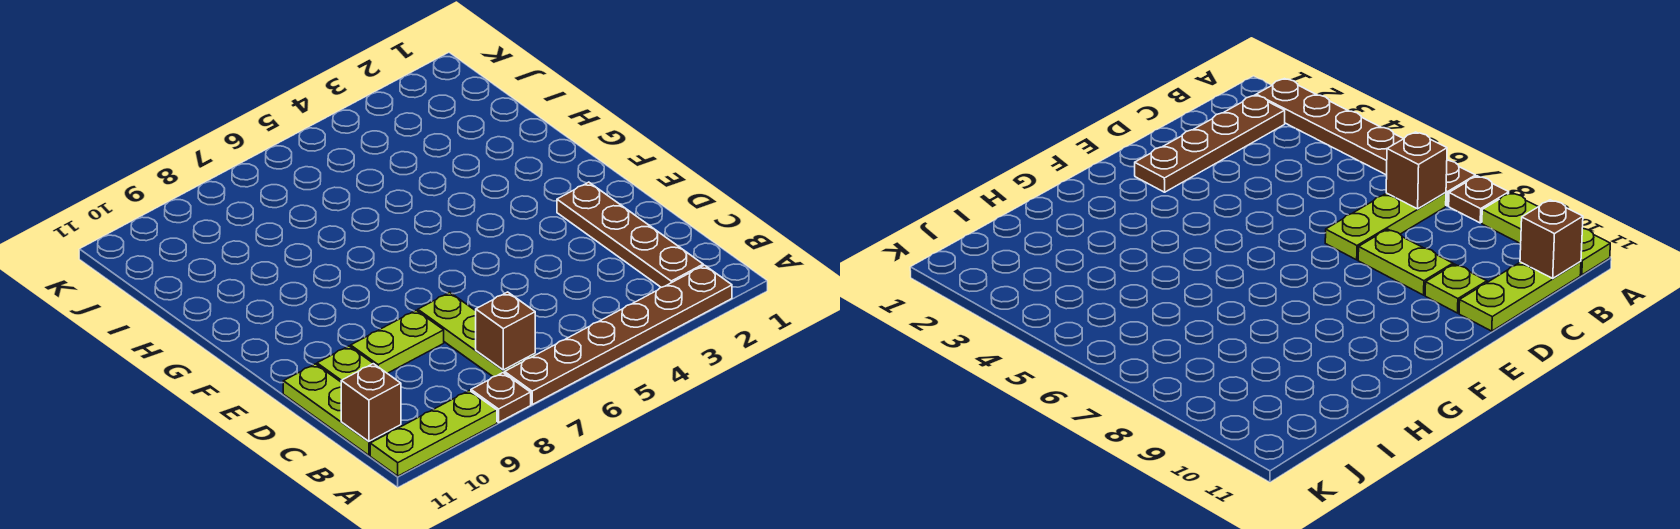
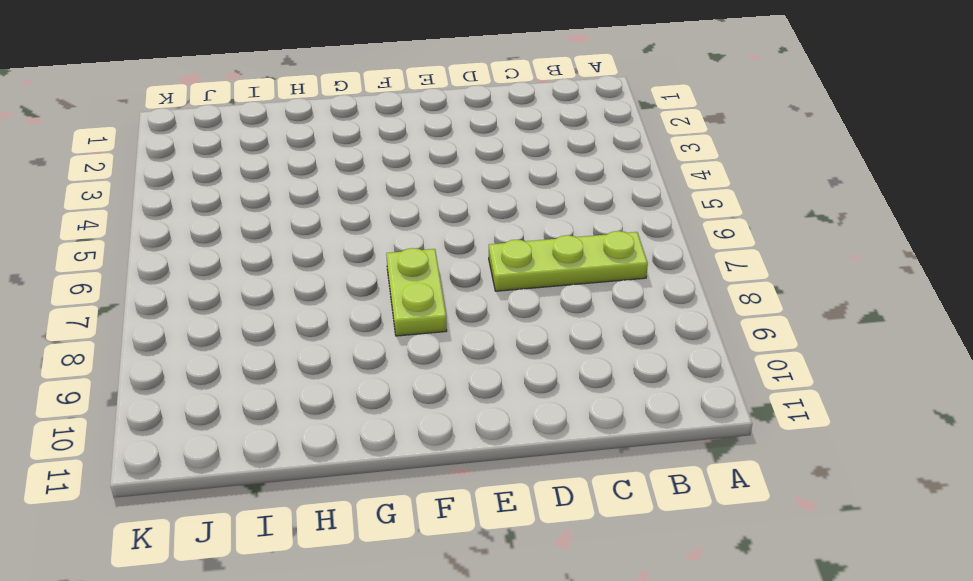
lime plate F7:F8 level 1 -> lime plate D8:D9 level 1
none -> brown plate A2:A7 level 1
none -> brown plate A8 level 1

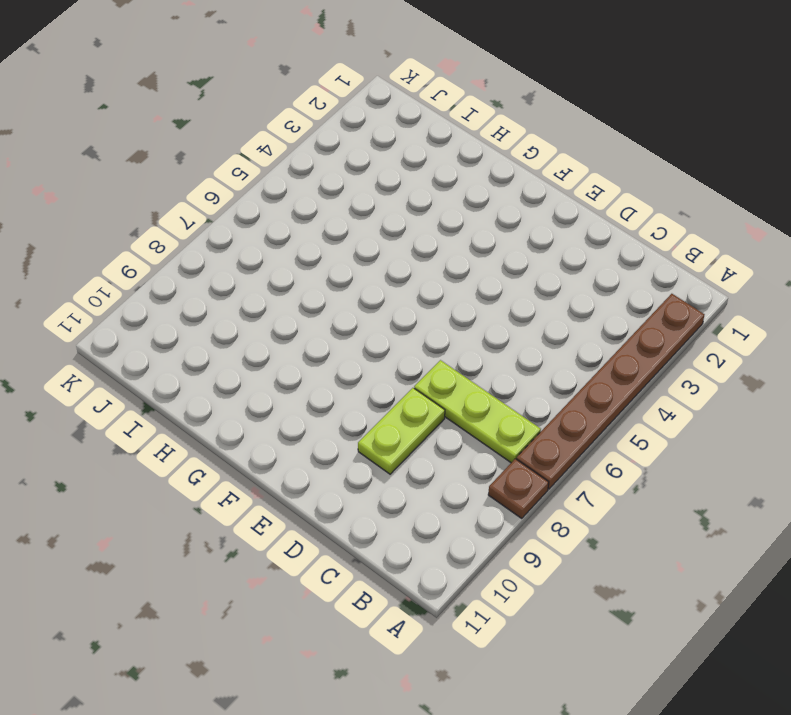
none -> lime plate A9:A11 level 1
none -> brown plate B2:E2 level 1

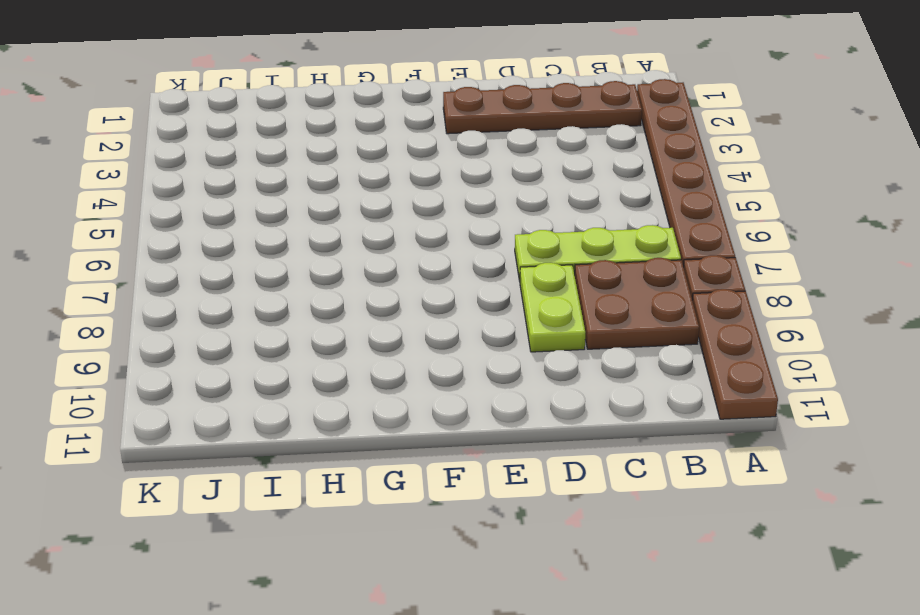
brown plate A9:A11 level 1 -> lime plate A9:A11 level 1
brown plate B8:C9 level 1 -> none
none -> lime plate B11:D11 level 1
none -> lime plate D10 level 1

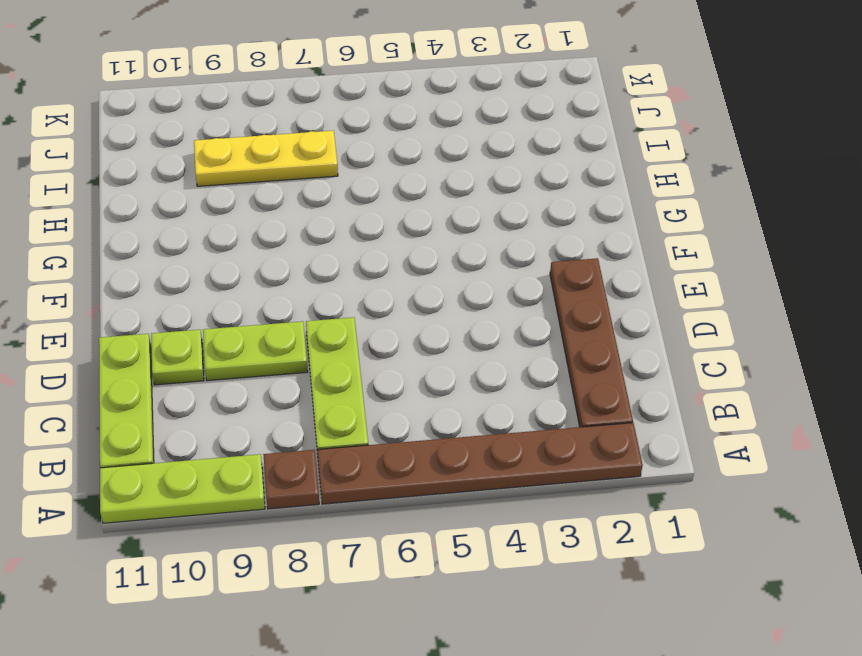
yellow plate I7:I9 level 1 -> none
none -> brown brick B7 level 2
none -> brown brick B11 level 2

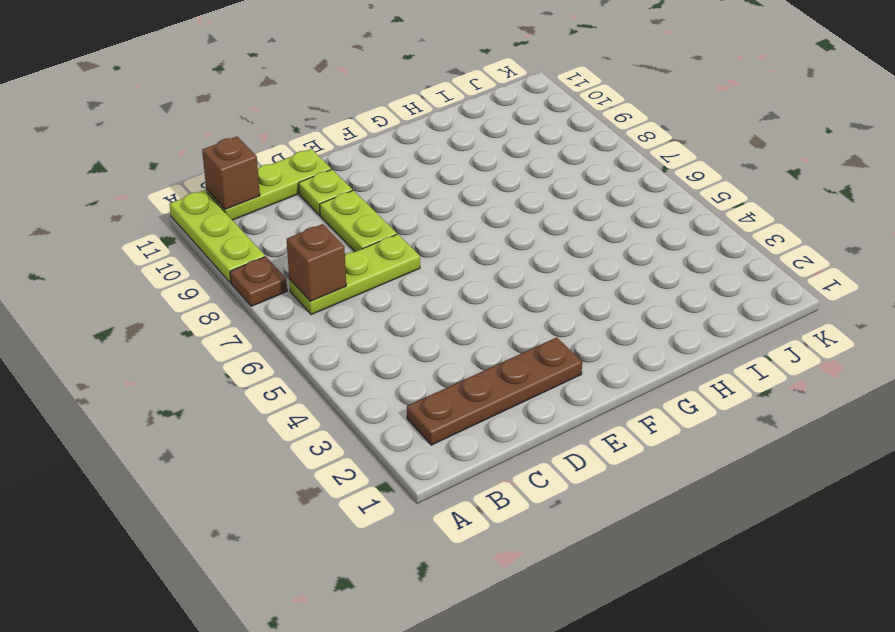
none -> brown plate A2:A7 level 1

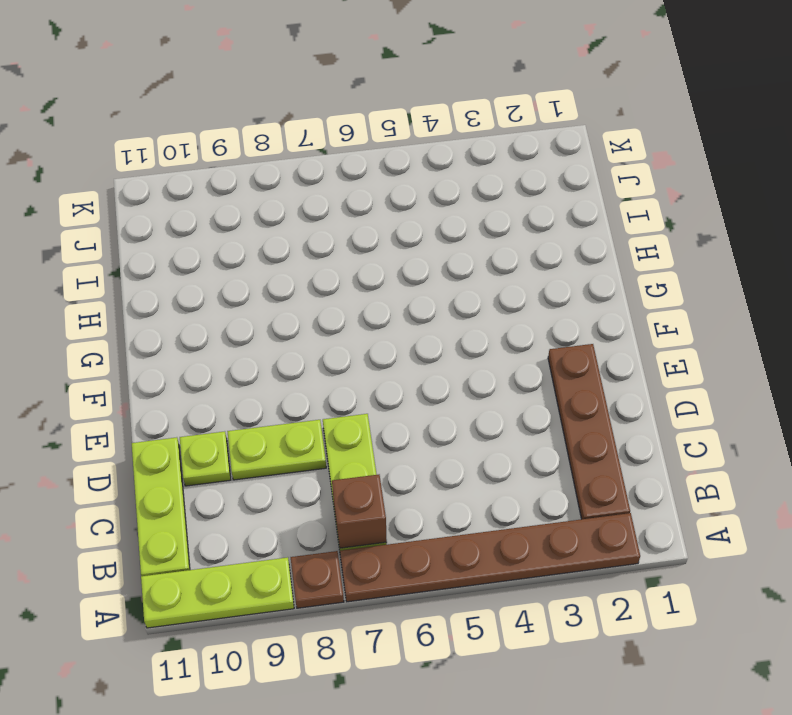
none -> brown brick B11 level 2

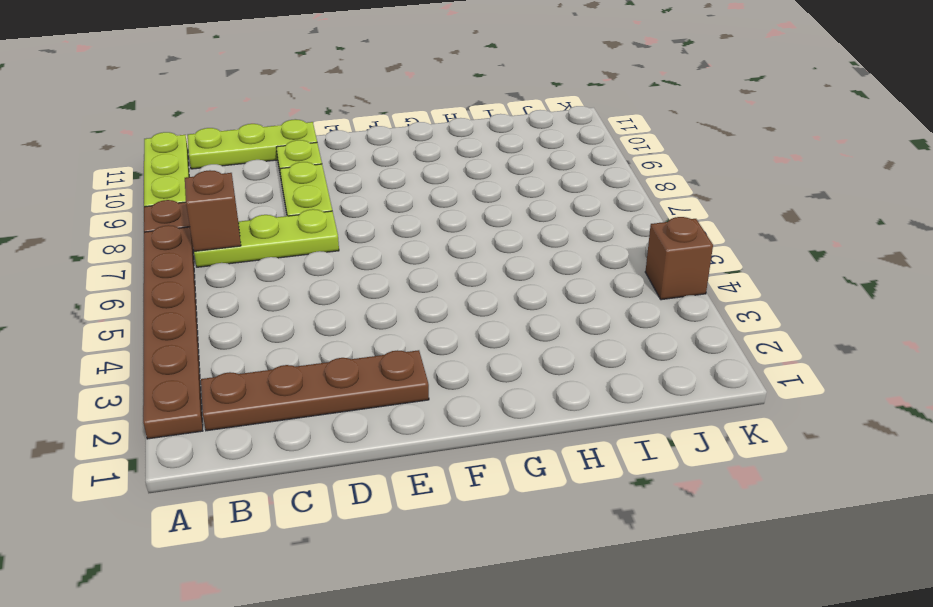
brown brick K4 level 1 -> brown brick B11 level 2

